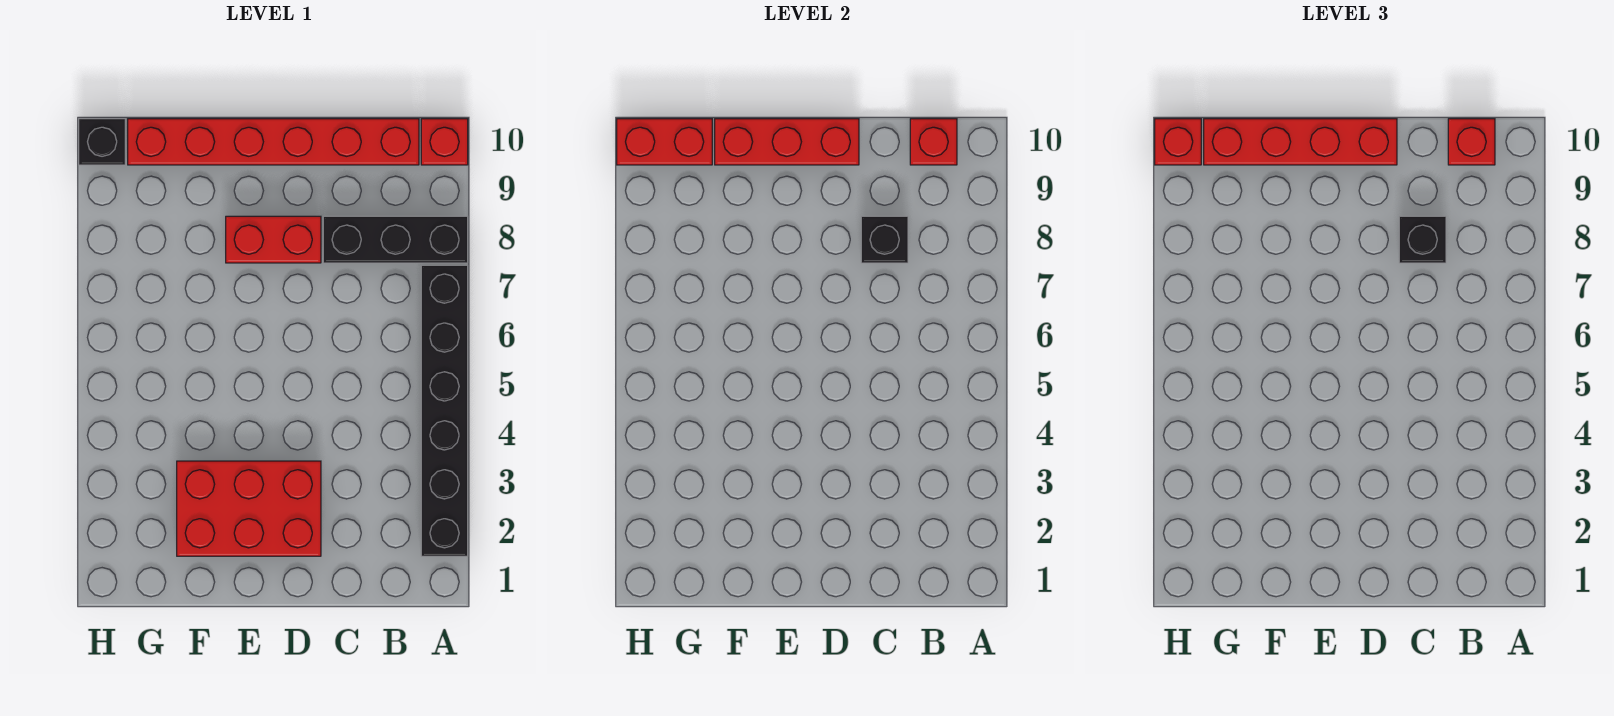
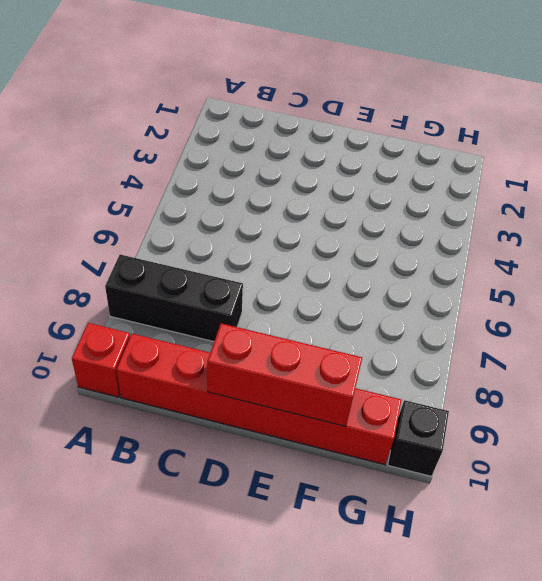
none -> black brick A2:A7 level 1
none -> red brick D2:F3 level 1
none -> red brick D8:E8 level 1

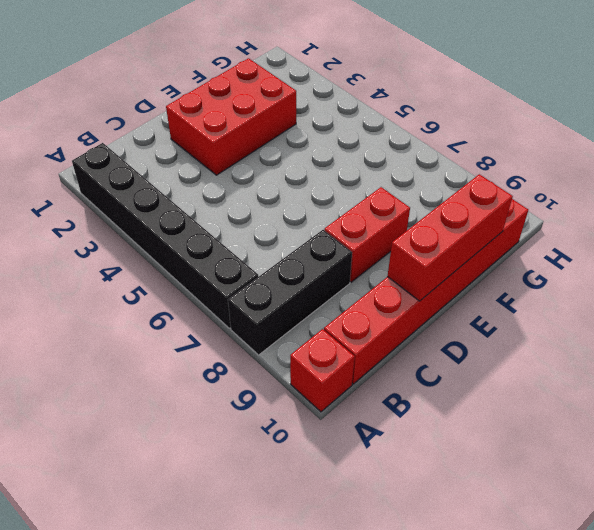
none -> black brick H10 level 1
none -> red brick B10 level 2
none -> black brick C8 level 2

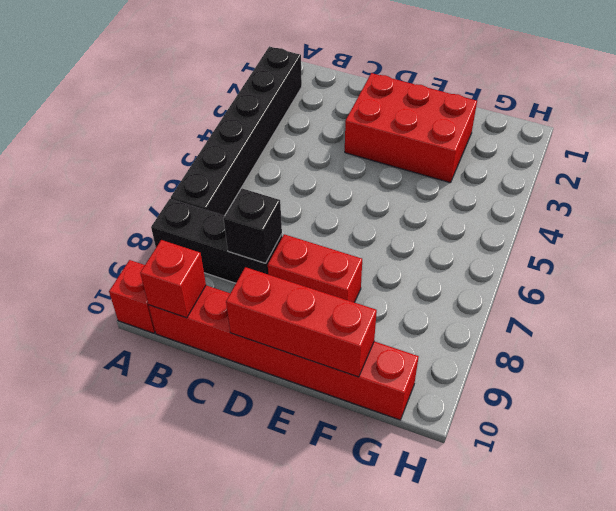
none -> black brick H10 level 1
none -> red brick G10:H10 level 2
none -> red brick B10 level 3

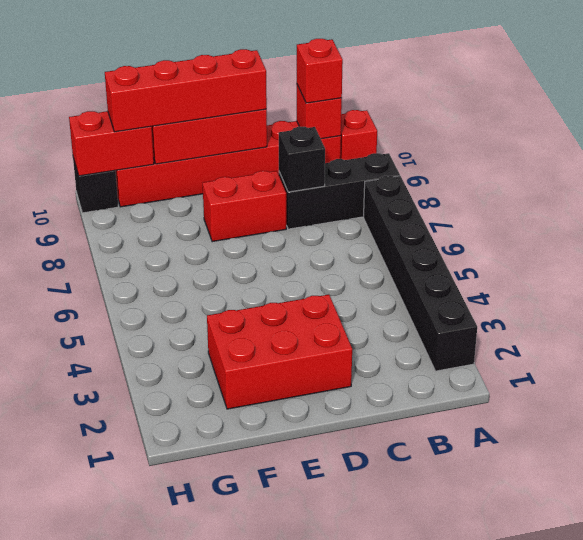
none -> black brick C8 level 3
none -> red brick H10 level 3

